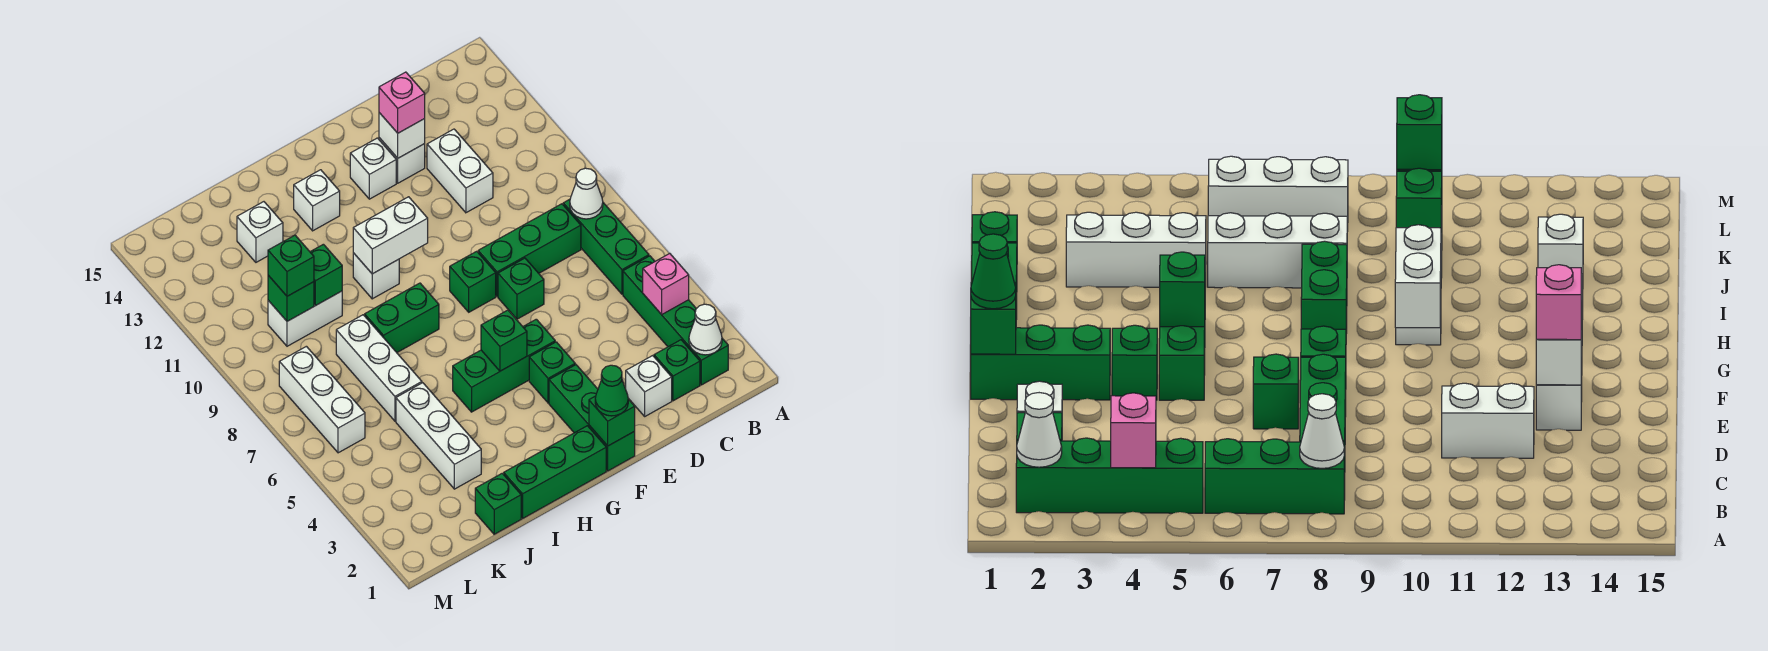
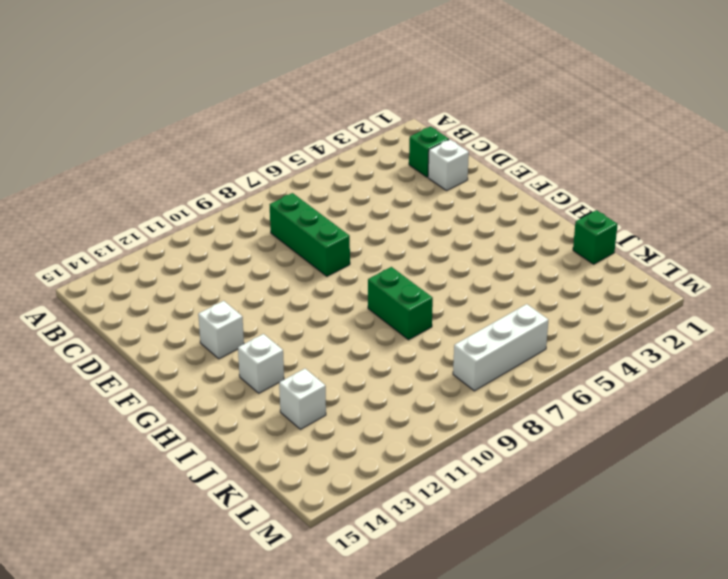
none -> green brick B2:B5 level 1
none -> green brick B6:B8 level 1
none -> white brick D11:D12 level 1
none -> green brick E7 level 1

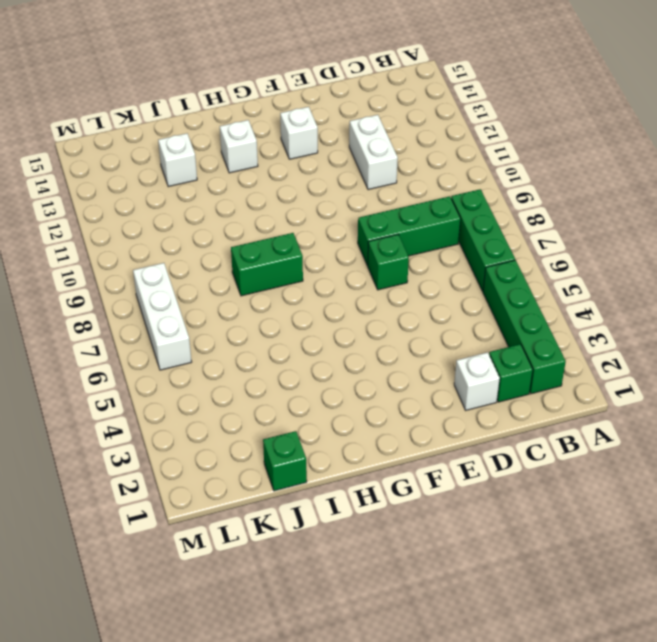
none -> white brick E13 level 1
none -> green brick F1:F3 level 1
none -> green brick F4 level 1
none -> green brick F5:H5 level 1

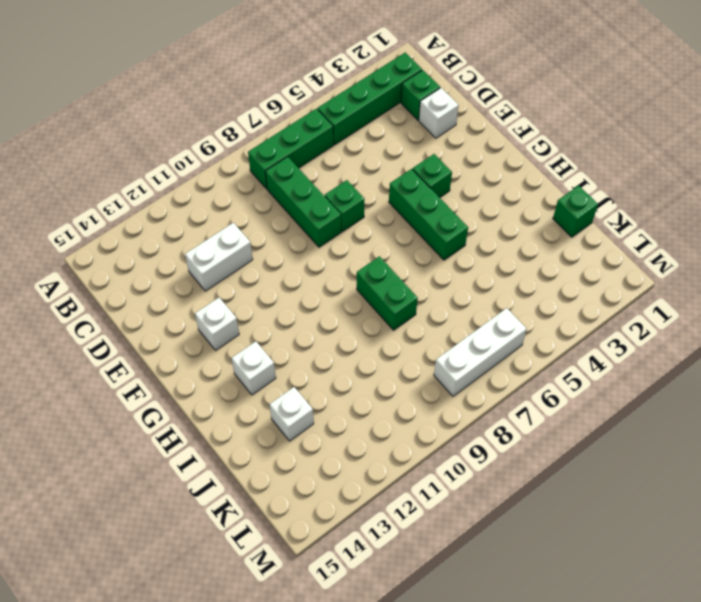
none -> white brick E13 level 1
none -> green brick F1:F3 level 1
none -> green brick F8 level 1
none -> green brick G1:I1 level 1

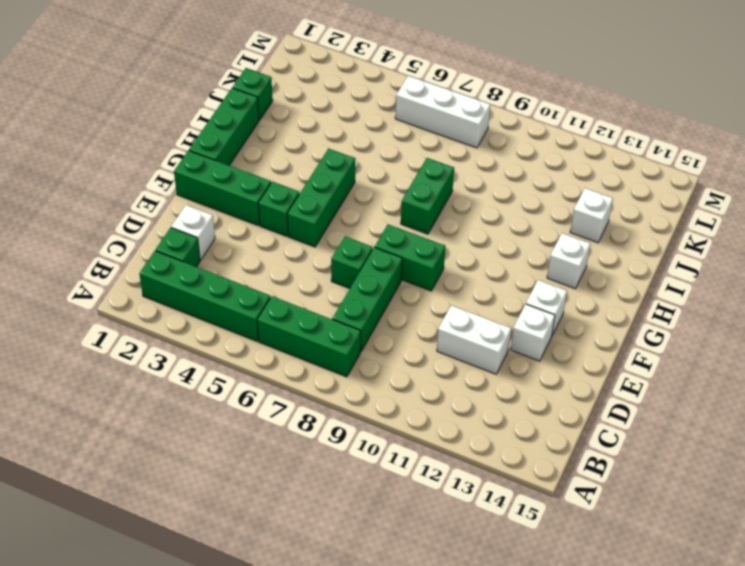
green brick F8:F9 level 1 -> green brick F8 level 1
none -> white brick H10 level 1
none -> white brick J3:J5 level 1
none -> white brick J6:J8 level 1
none -> white brick J10:K10 level 1

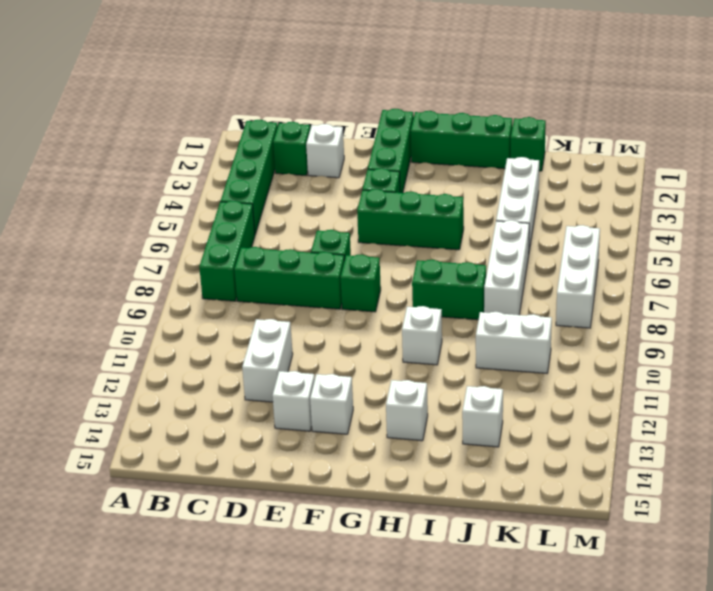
none -> white cone B2 level 2
none -> pink brick B4 level 2
none -> white cone B8 level 2
none -> white brick E13 level 2

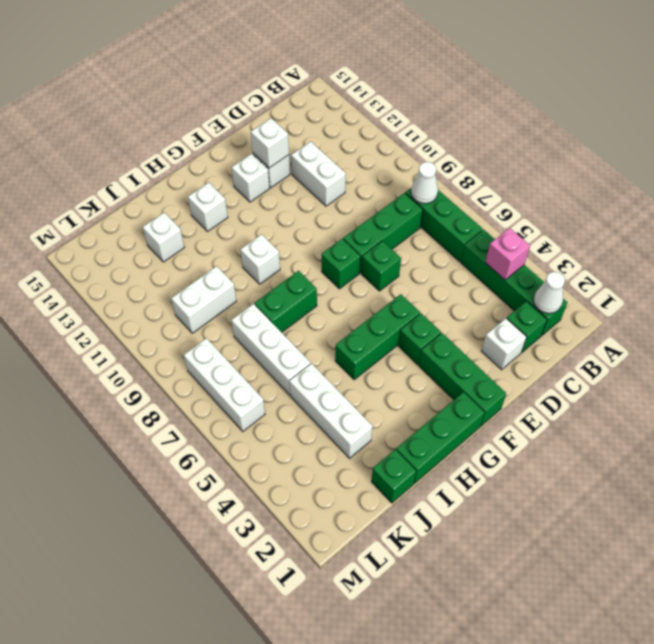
none -> green brick F1 level 2
none -> green brick G5 level 2
none -> white brick G10:H10 level 2
none -> green brick J10 level 2

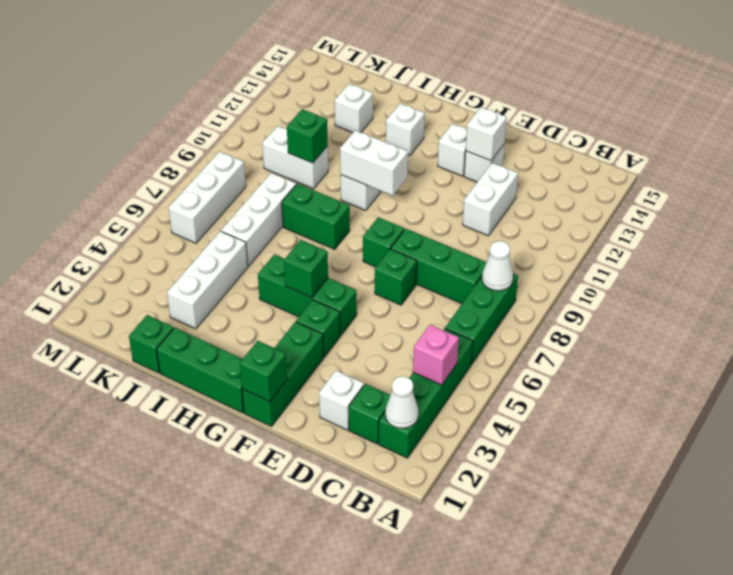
none -> green brick K10 level 2
none -> pink brick E13 level 3
none -> green cone F1 level 3
none -> green brick K10 level 3

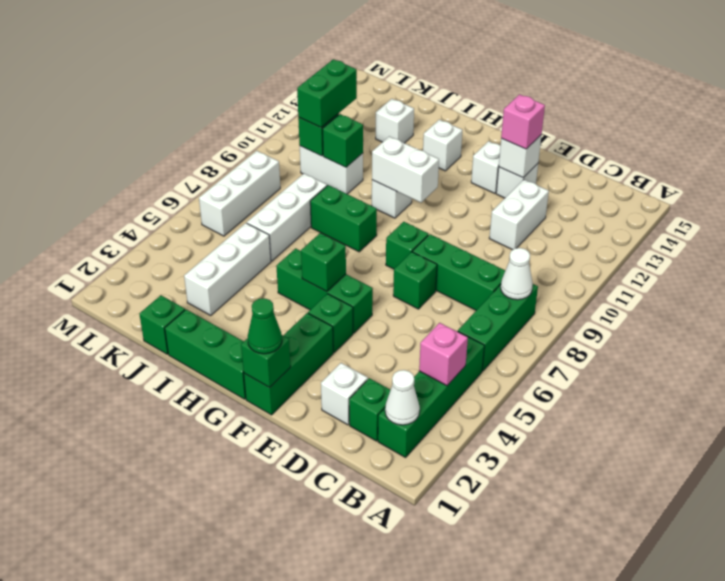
green brick K10:K11 level 3 -> green brick K10 level 3

